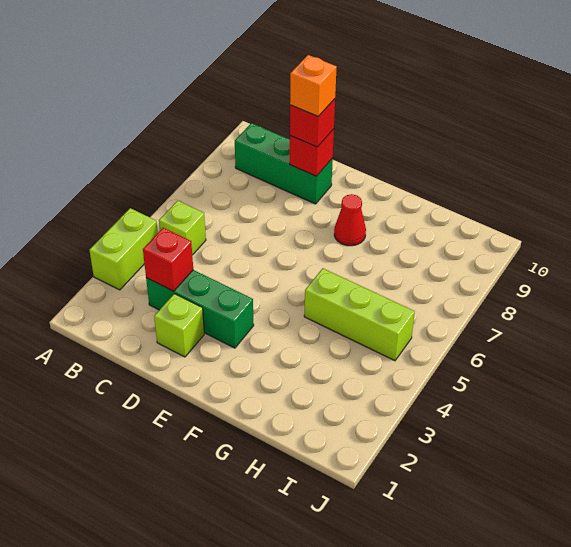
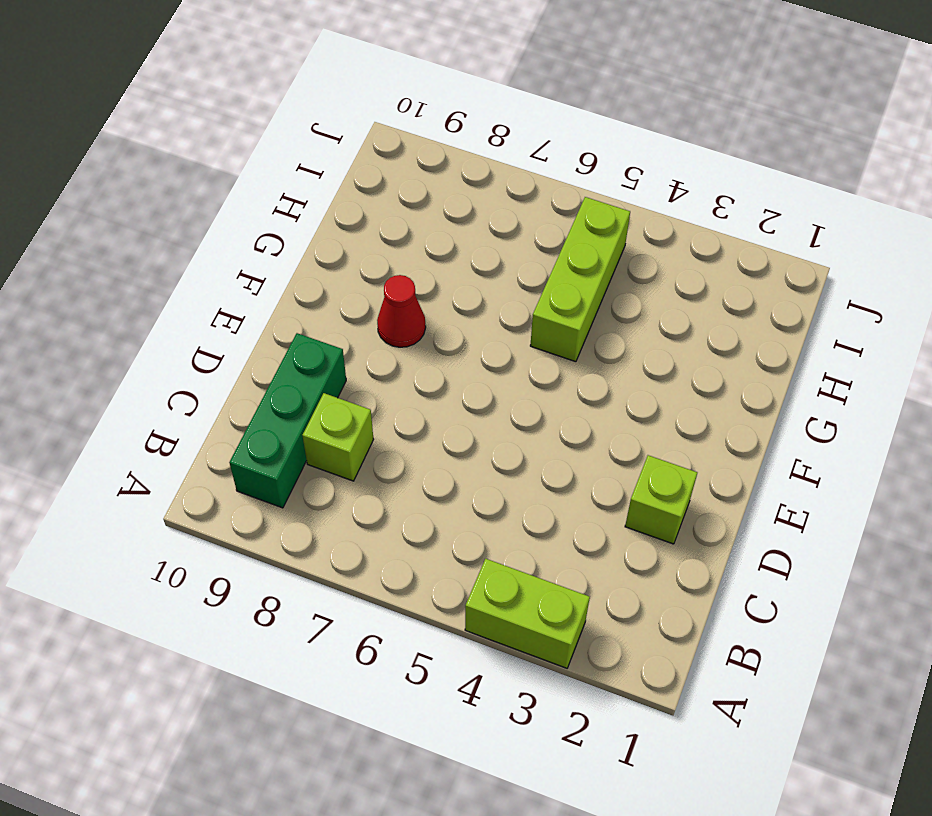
lime brick C8 level 1 -> lime brick B5 level 1
none -> green brick C3:E3 level 1
none -> red brick C3 level 2

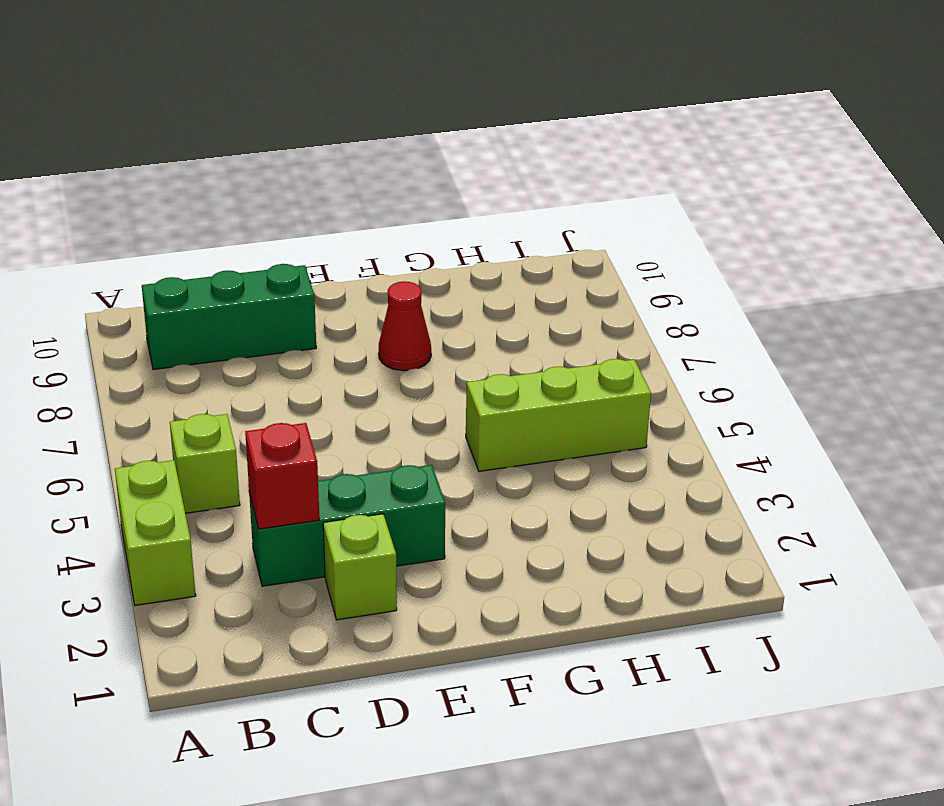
none -> red brick D9 level 2
none -> red brick D9 level 3

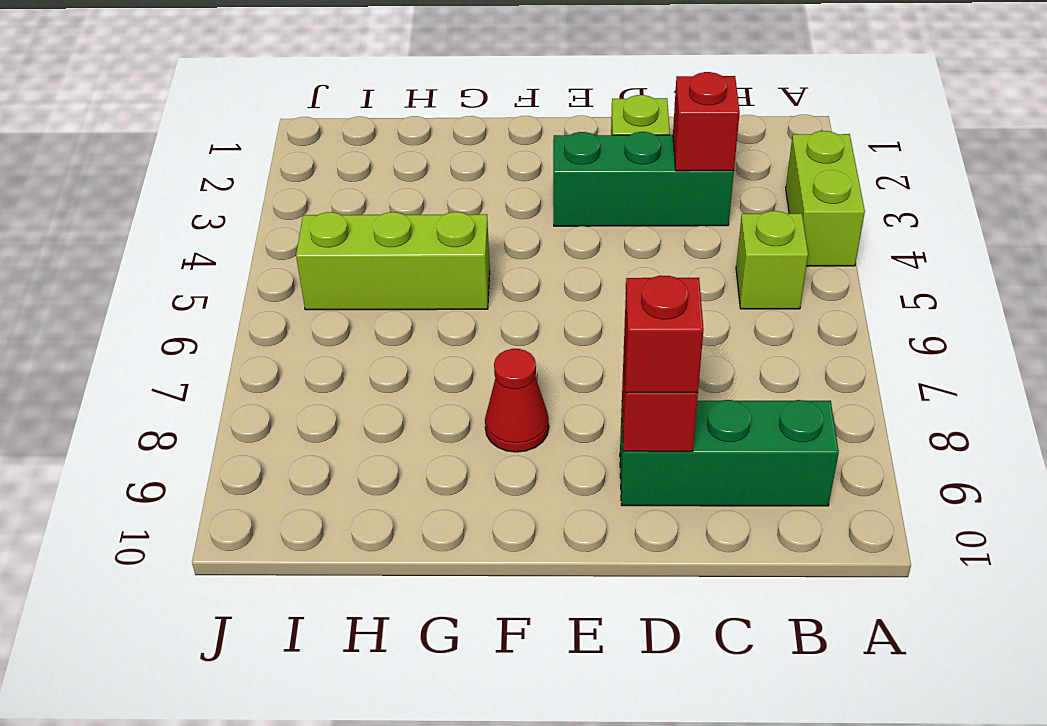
none -> orange brick D9 level 4

